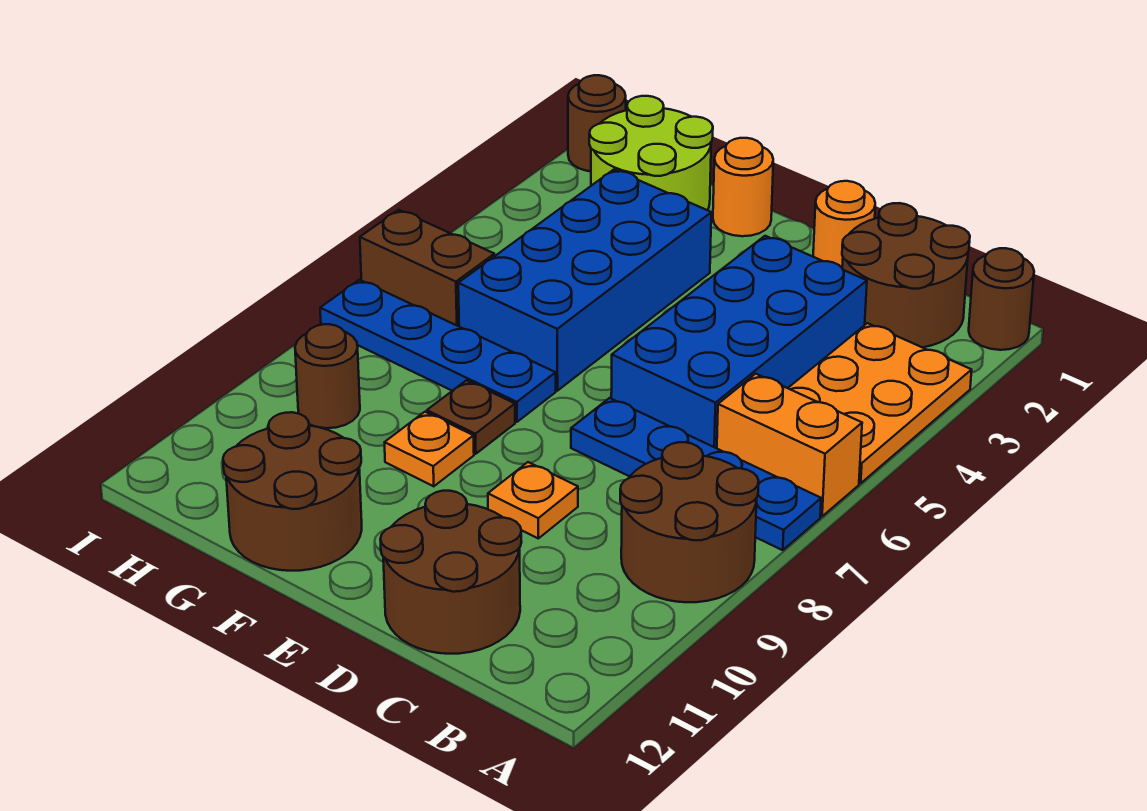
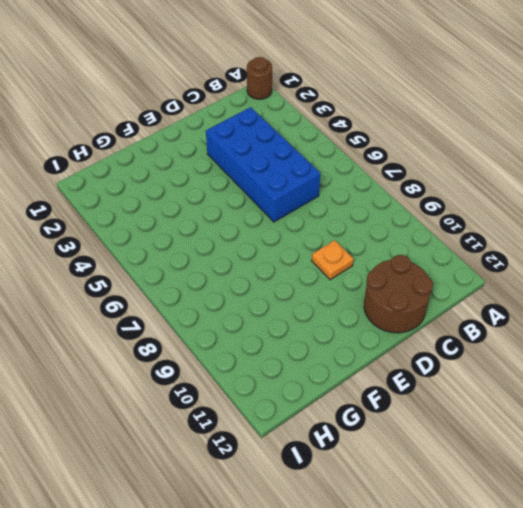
none -> orange plate A3:B5 level 1
none -> orange brick A6:B6 level 1
none -> blue plate A7:D7 level 1

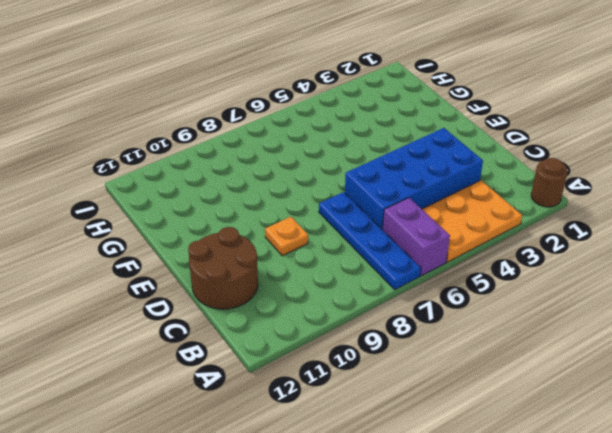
purple brick A6:B6 level 1 -> orange brick A6:B6 level 1
none -> brown round brick A8:B9 level 1
none -> brown round brick B1:C2 level 1
none -> orange round brick D1 level 1

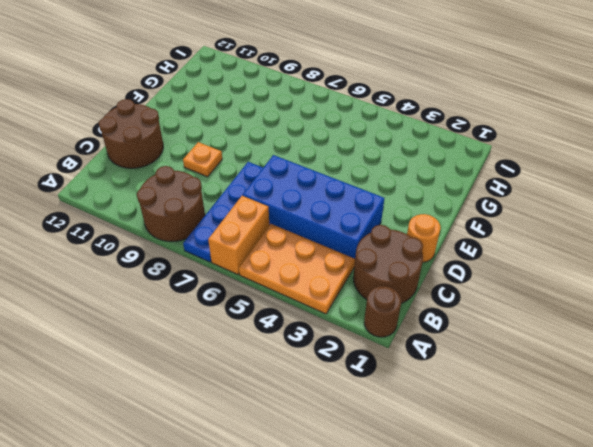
none -> orange round brick F1 level 1
none -> blue brick F3:G6 level 1
none -> blue plate F7:I7 level 1

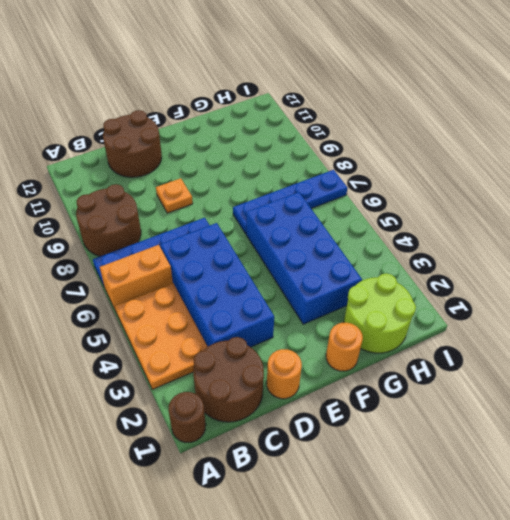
none -> brown plate F8 level 1
none -> orange plate F9 level 1
none -> brown round brick F11:G12 level 1

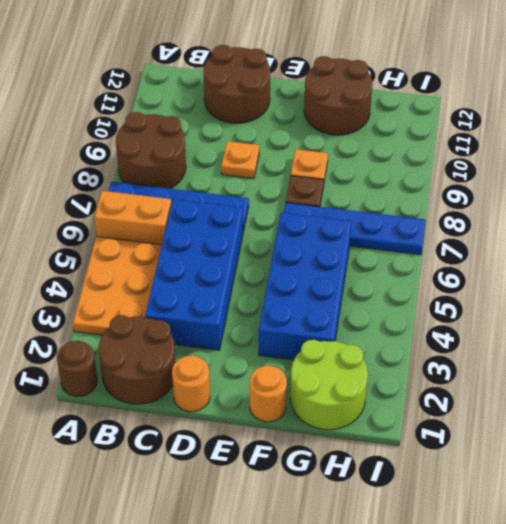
none -> brown brick H6:I6 level 1
none -> brown round brick H9 level 1
none -> brown round brick I1 level 1

